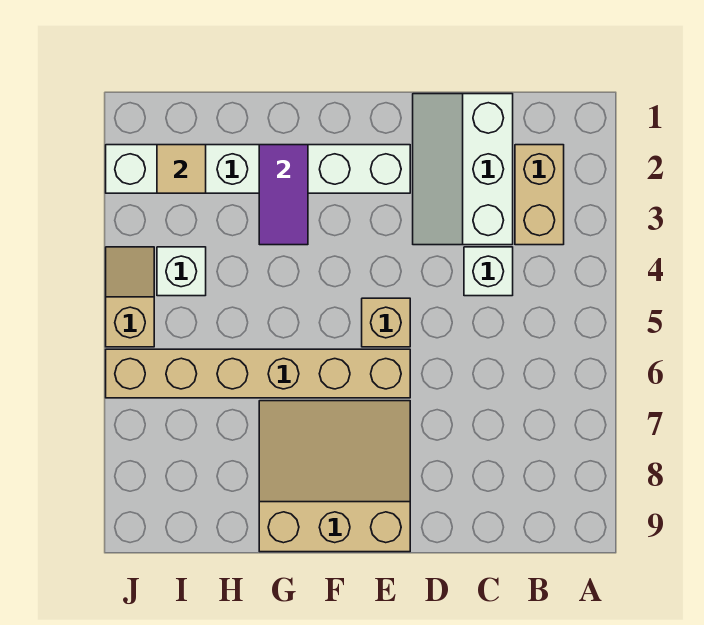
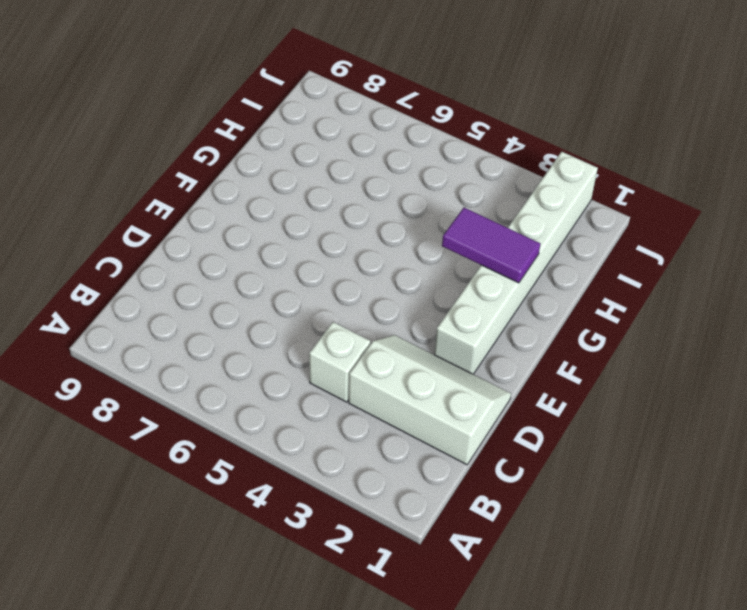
none -> tan brick B2:B3 level 1
none -> tan brick E5 level 1

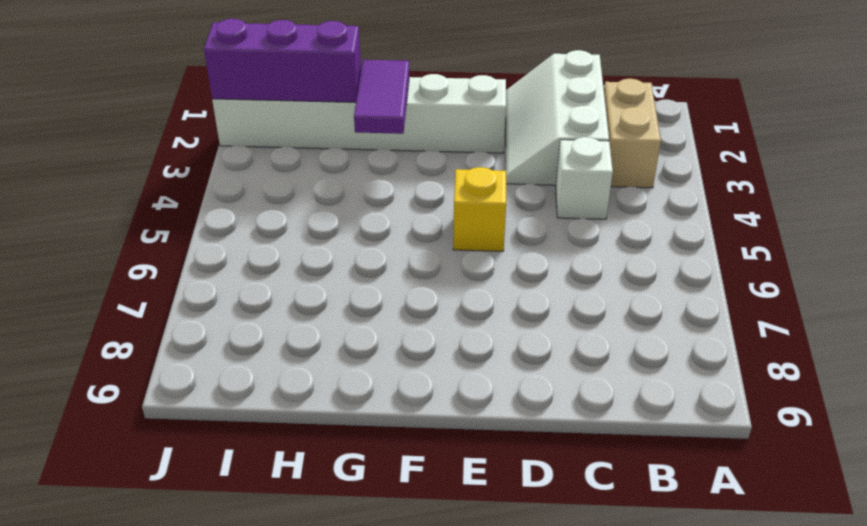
yellow brick E5 level 1 -> tan brick E5 level 1
purple brick H2:J2 level 2 -> tan tile I2 level 2
none -> tan brick E6:J6 level 1
none -> tan slope E7:G9 level 1 top 9

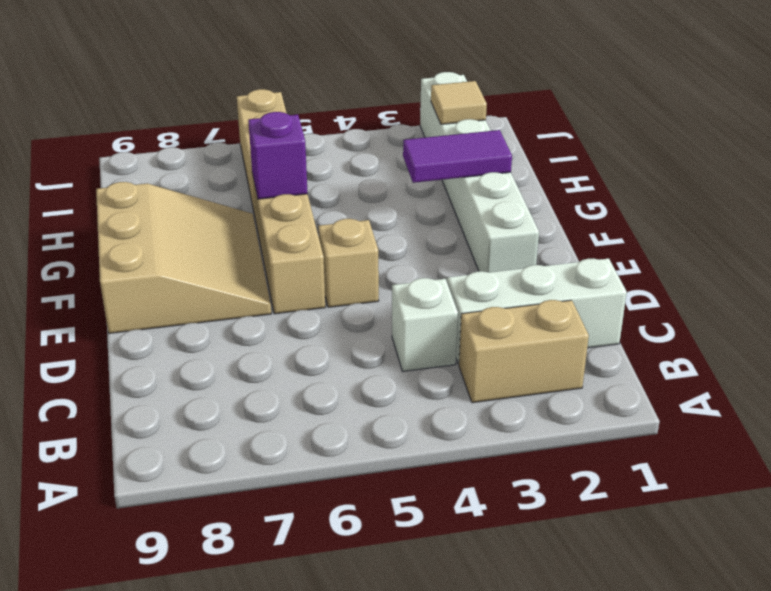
purple brick G6 level 2 -> none
none -> white brick I4 level 1
none -> tan slope J4:J5 level 1 top 5

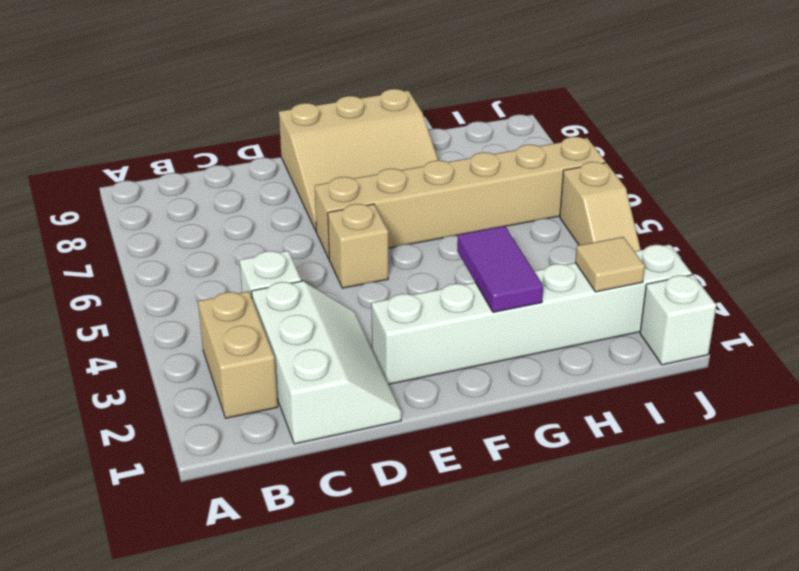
white brick J1 level 1 -> white brick I4 level 1

